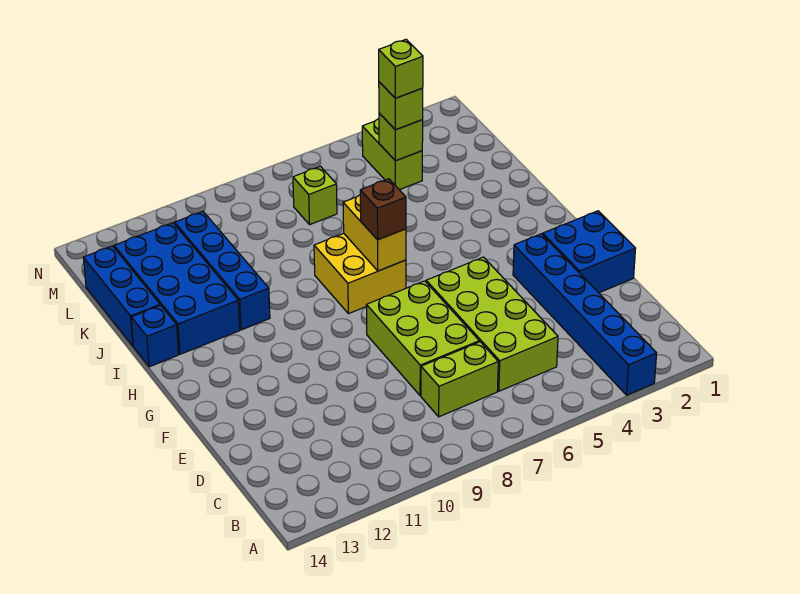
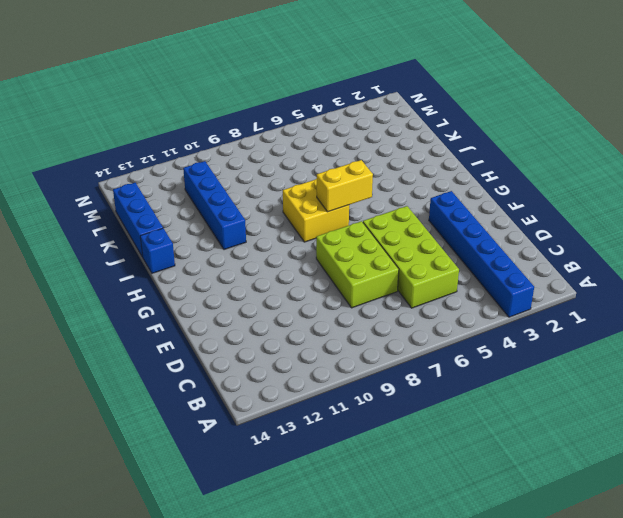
yellow brick H6:H7 level 2 -> yellow brick H7:I7 level 2
none -> lime brick C7:C8 level 1
none -> blue brick E1:F2 level 1
none -> blue brick I12:L13 level 1

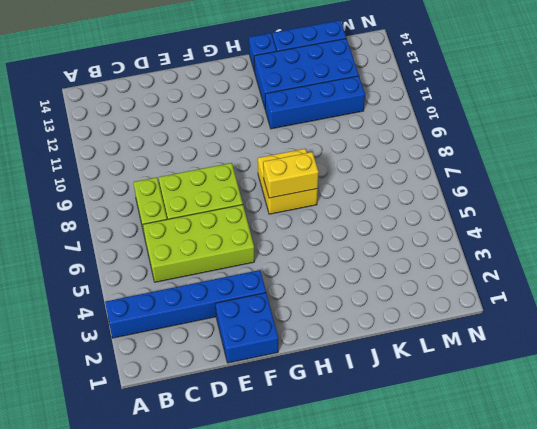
none -> lime brick L4:M4 level 1
none -> lime brick L7 level 1
none -> lime brick L4 level 2

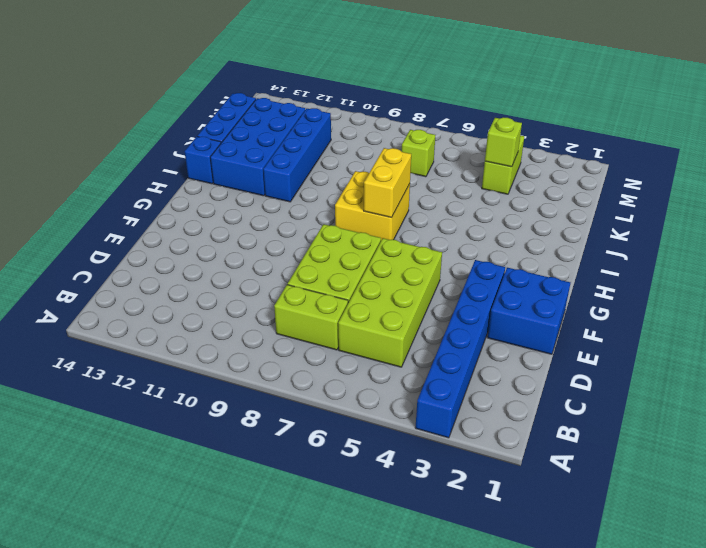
none -> brown brick H7 level 3
none -> lime brick L4 level 3
none -> lime brick L4 level 4

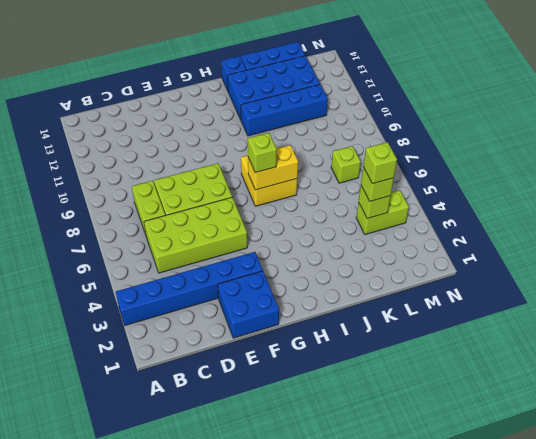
lime brick H7 level 3 -> brown brick H7 level 3

